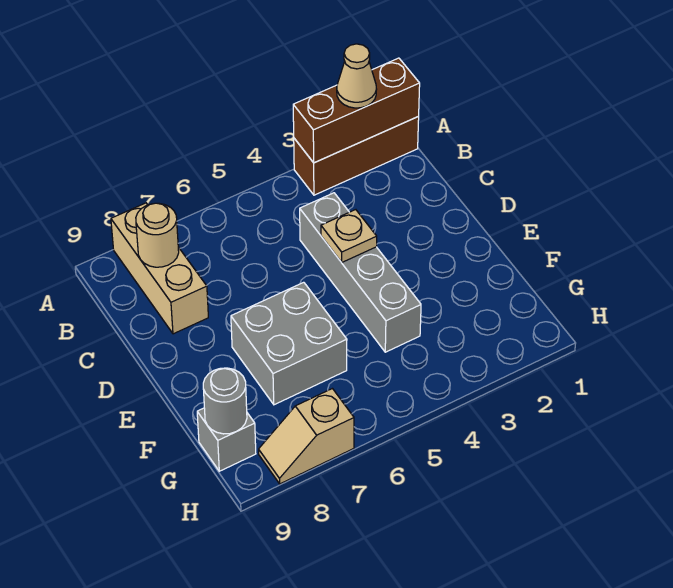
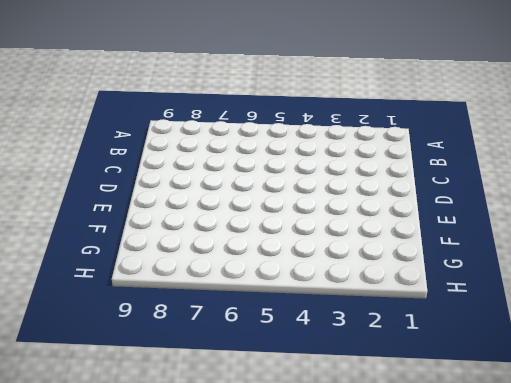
none -> brown brick A1:A3 level 1
none -> tan brick A8:C8 level 1

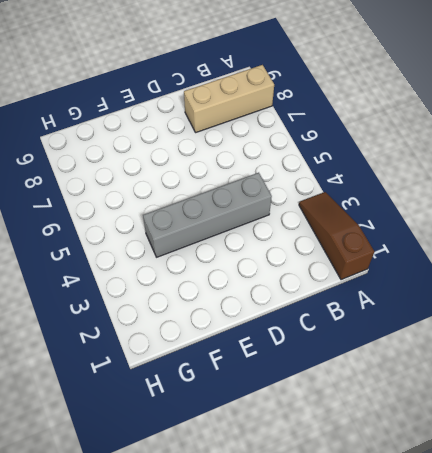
brown slope A1:A3 level 1 top 1 -> brown brick A1:A3 level 1
none -> grey brick E6:F7 level 1
none -> grey brick G9 level 1

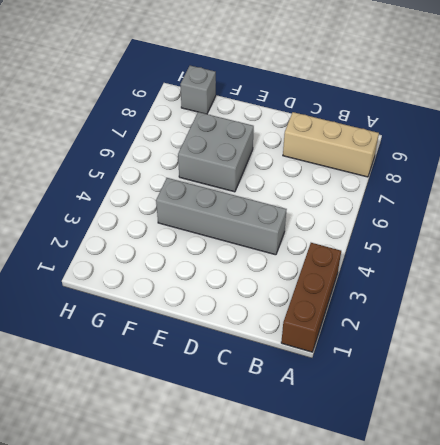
none -> tan slope H7:H8 level 1 top 7
none -> brown brick A1:A3 level 2

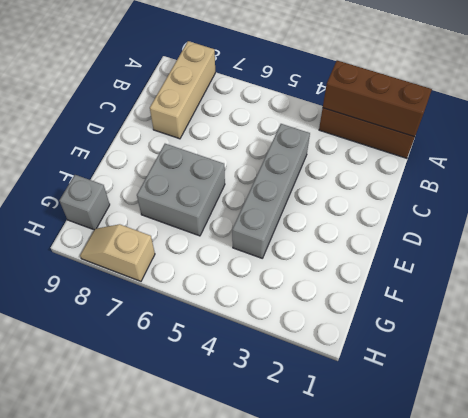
none -> tan round brick B8 level 2
none -> tan plate D4 level 2

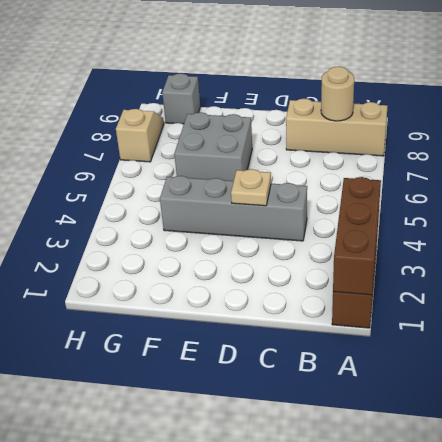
none -> grey round brick G9 level 2
none -> tan cone A2 level 3

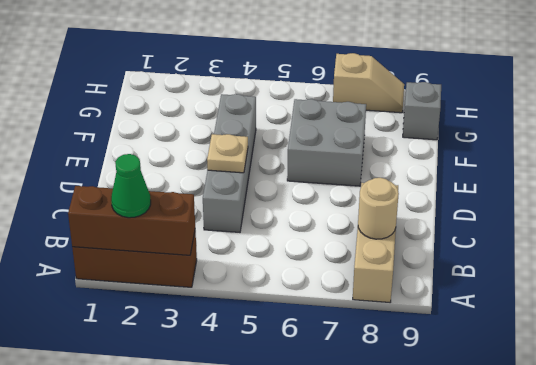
green cone A2 level 3 -> tan cone A2 level 3
none -> grey round brick G9 level 2

